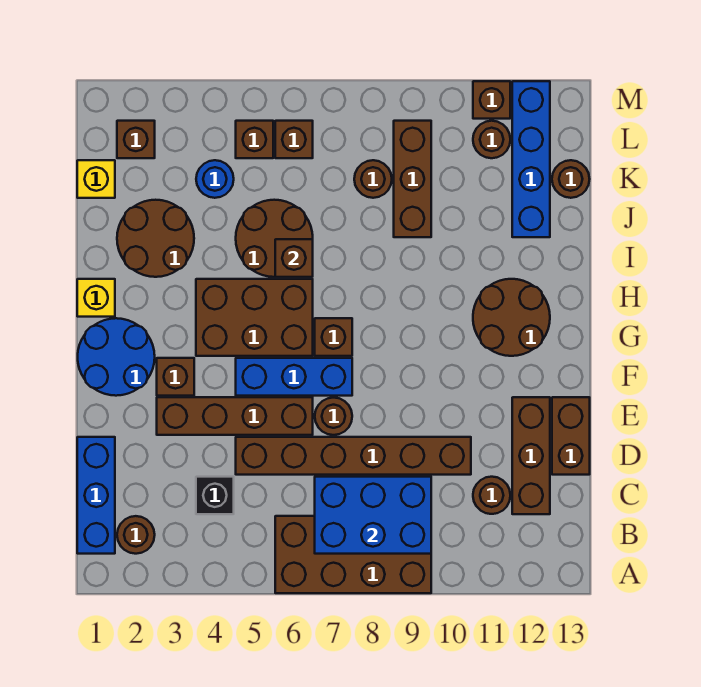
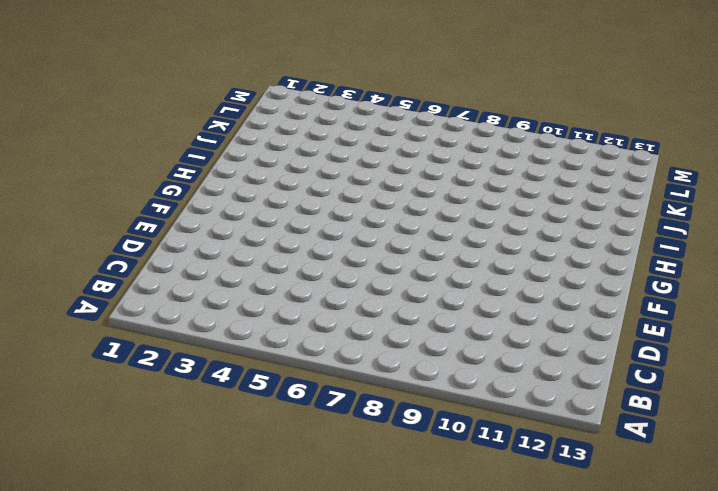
none -> brown brick A6:B9 level 1
none -> blue brick B1:D1 level 1
none -> brown round brick B2 level 1
none -> black brick C4 level 1

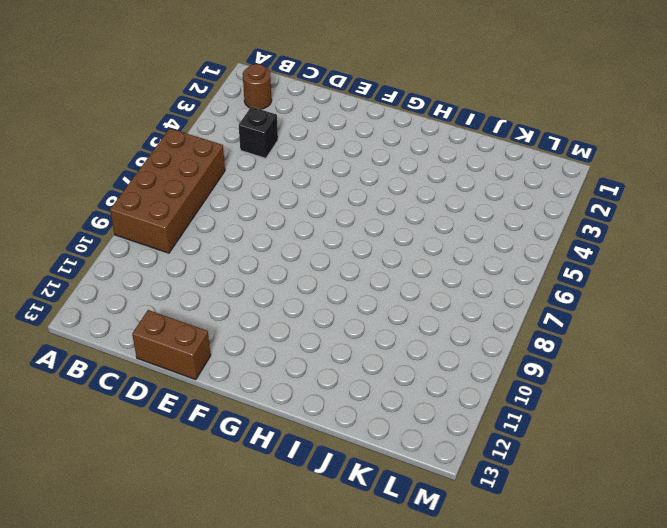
none -> blue brick B1:D1 level 1
none -> brown round brick C11 level 1
none -> brown brick C12:E12 level 1
none -> brown brick D5:D10 level 1

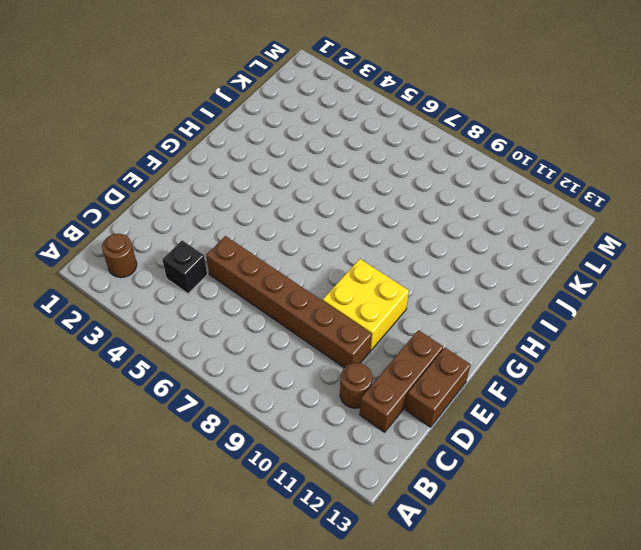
yellow brick E9:F10 level 1 -> none
none -> brown brick A6:B9 level 1
none -> blue brick B1:D1 level 1
none -> brown brick E3:E6 level 1
none -> brown round brick E7 level 1

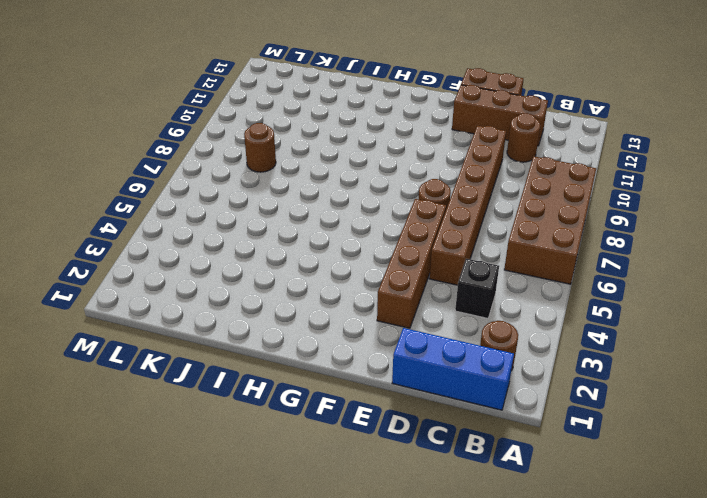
none -> blue round brick F1:G2 level 1
none -> brown brick F3 level 1
none -> blue brick F5:F7 level 1
none -> brown brick G4:H6 level 1

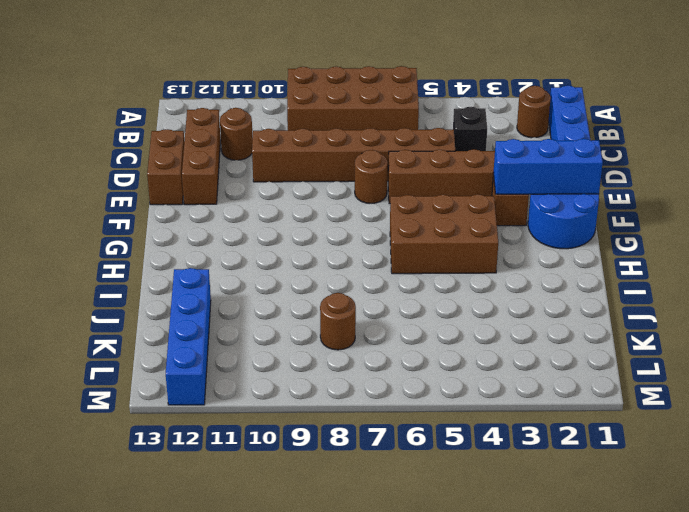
blue brick F1:F3 level 2 -> blue brick F5:F7 level 1
none -> brown brick G7 level 1
none -> brown round brick G11:H12 level 1
none -> yellow brick H1 level 1
none -> brown round brick I2:J3 level 1

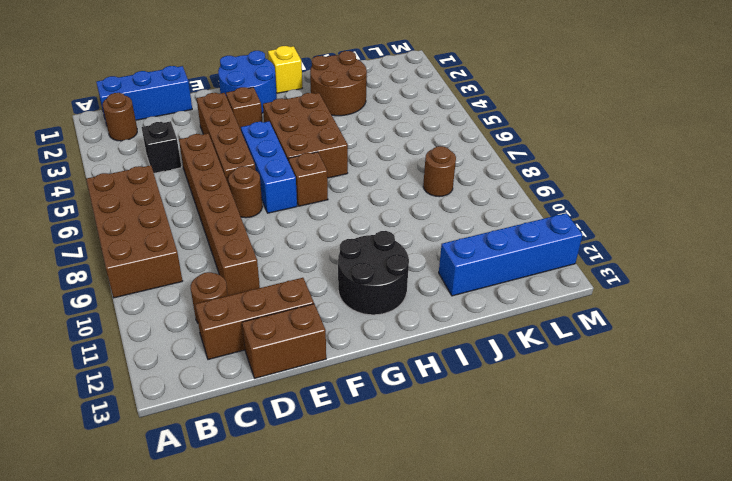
black round brick G11:H12 level 1 -> brown round brick G11:H12 level 1
none -> brown round brick I5:J6 level 1
none -> brown brick J9:L9 level 1
none -> yellow brick K1 level 1
none -> blue round brick K4 level 1

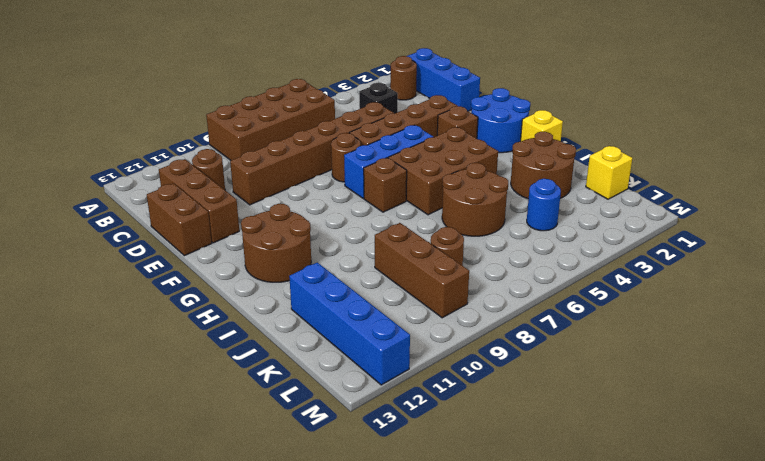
none -> brown round brick K13 level 1
none -> brown brick L2 level 1
none -> brown brick L5 level 1
none -> brown brick L6 level 1

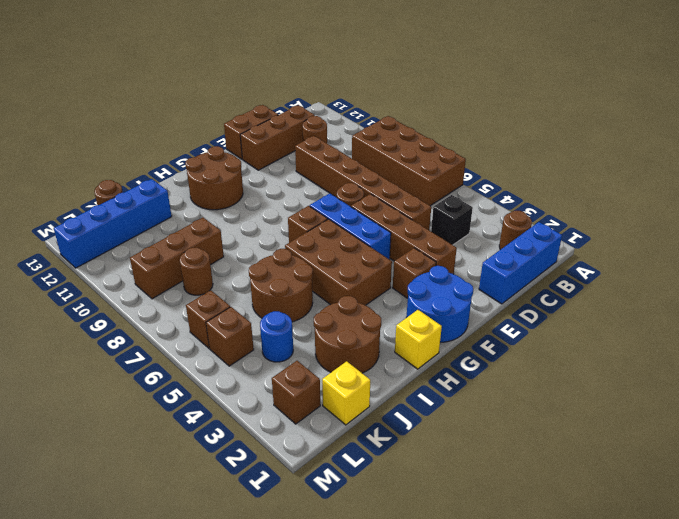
none -> brown round brick L11 level 1
none -> brown brick M11 level 1
none -> blue brick B7:C9 level 2
none -> brown brick I6 level 2

